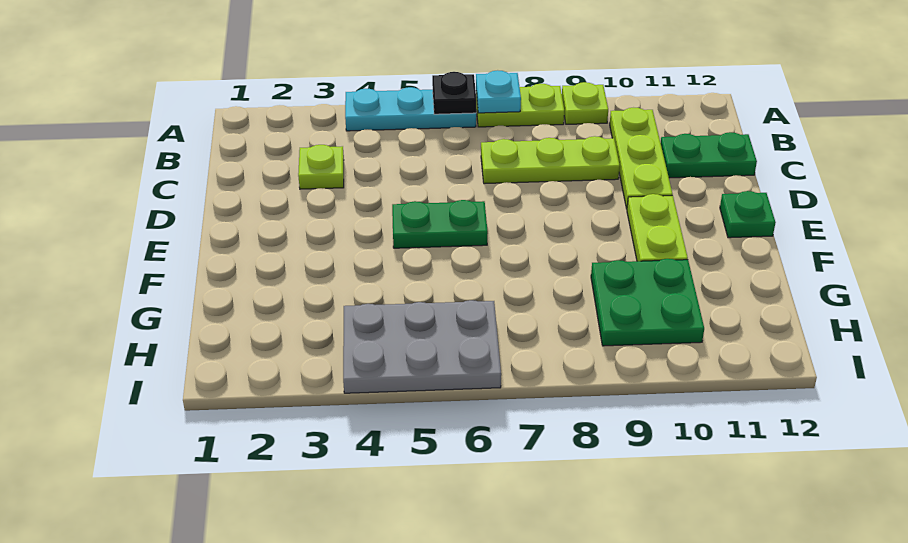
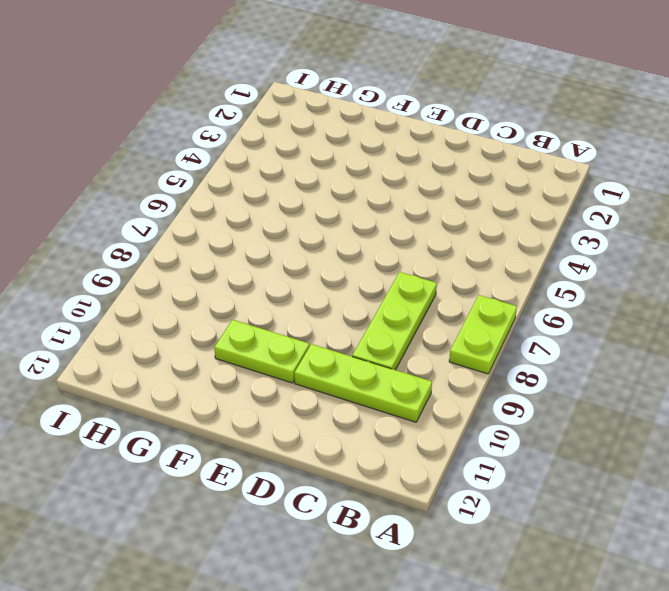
none -> cyan plate A4:A6 level 1
none -> lime plate A9 level 1
none -> lime plate C3 level 1

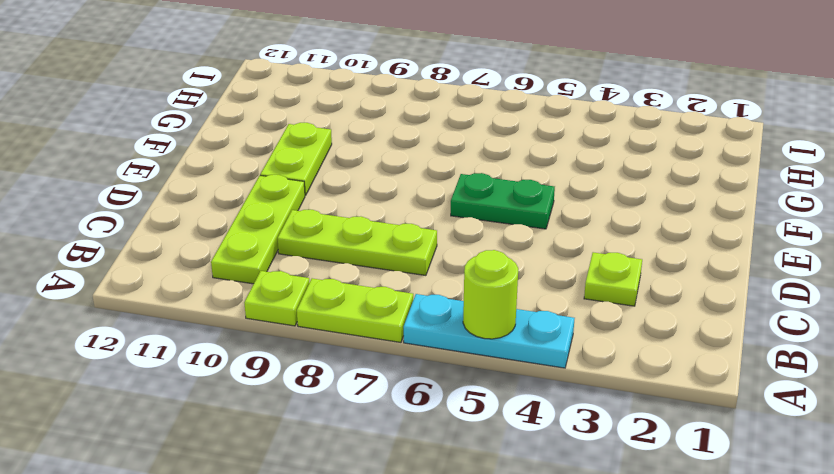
lime round brick A5 level 2 -> none
none -> green plate C11:C12 level 1
none -> green plate E12 level 1
none -> green plate G9:H10 level 1

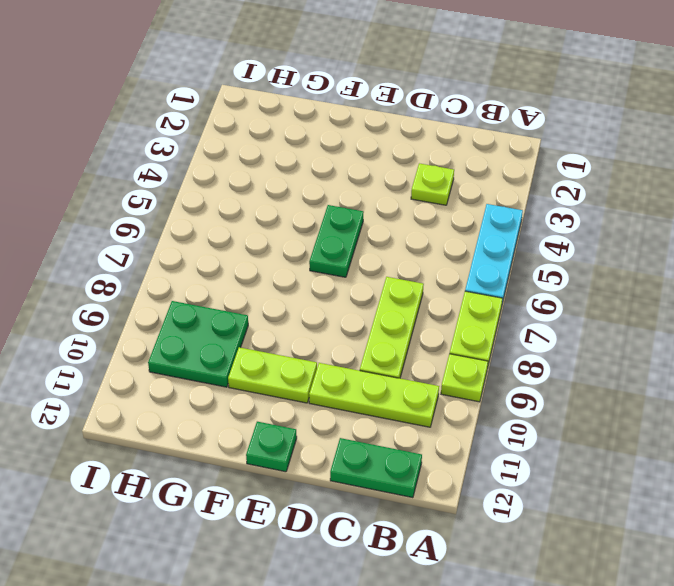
green plate B12:C12 level 1 -> green plate C11:C12 level 1
none -> grey plate H4:I6 level 1
none -> black plate A6 level 2
none -> cyan plate A7 level 2

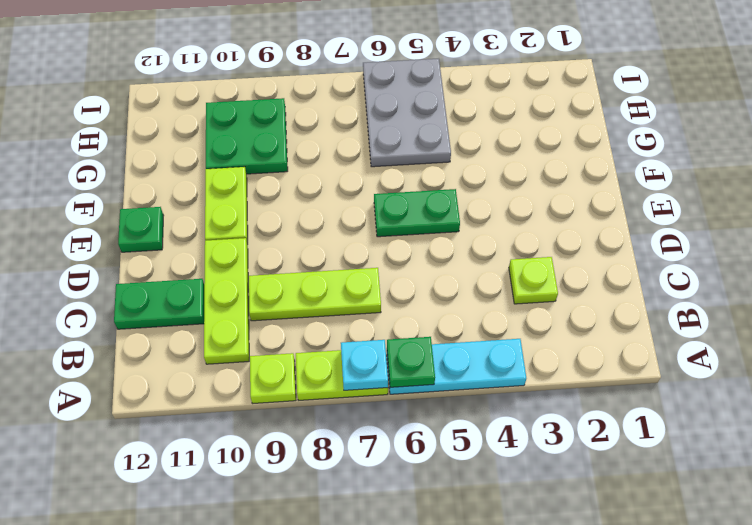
green plate A6 level 2 -> black plate A6 level 2
grey plate G5:I6 level 1 -> grey plate H4:I6 level 1

